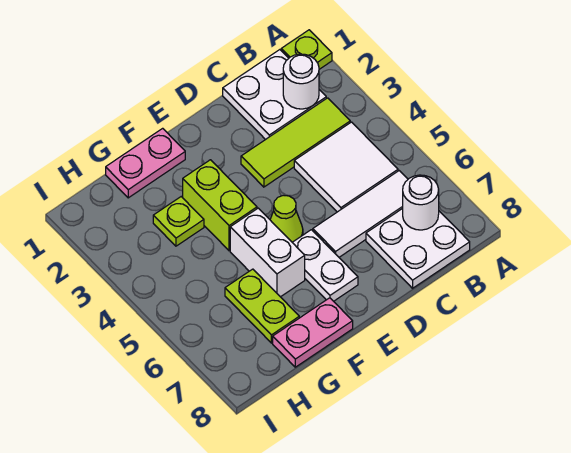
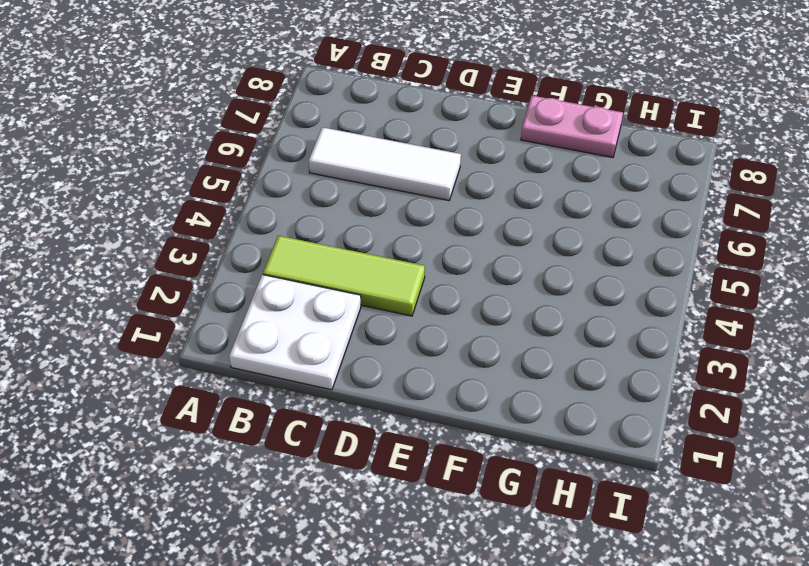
none -> lime plate A1 level 1
none -> white tile B4:C5 level 1
none -> white plate B7:C8 level 1

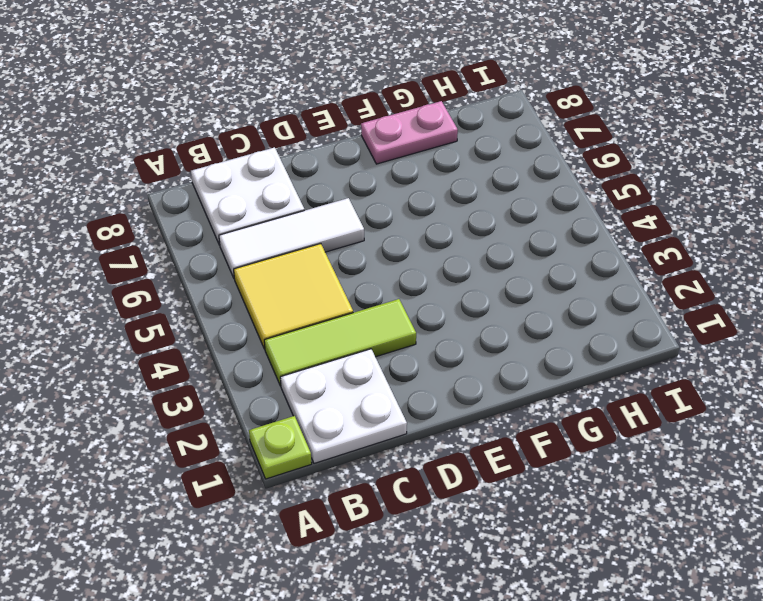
yellow tile B4:C5 level 1 -> white tile B4:C5 level 1
none -> lime cone E5 level 1
none -> white plate E6:E7 level 1
none -> pink plate F1:G1 level 1

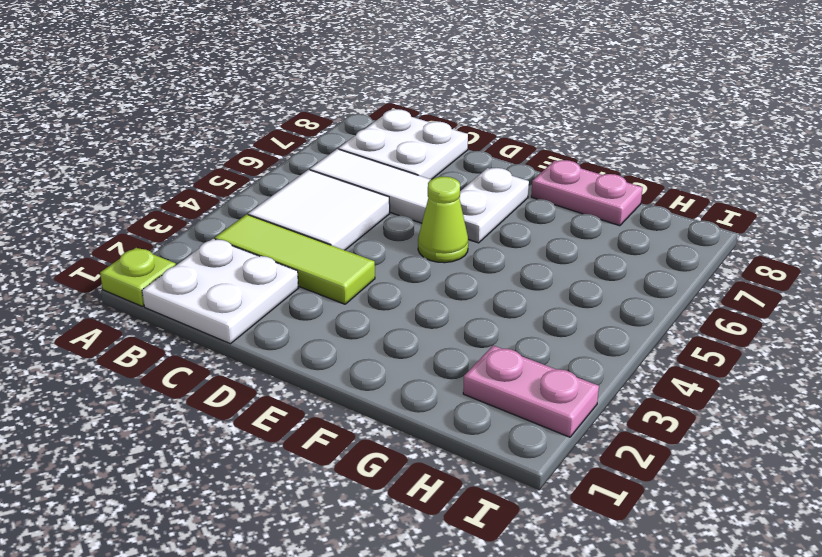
pink plate H2:I2 level 1 -> pink plate F1:G1 level 1
none -> lime brick F3:F4 level 1
none -> white brick F5:F6 level 1
none -> lime plate G3 level 1

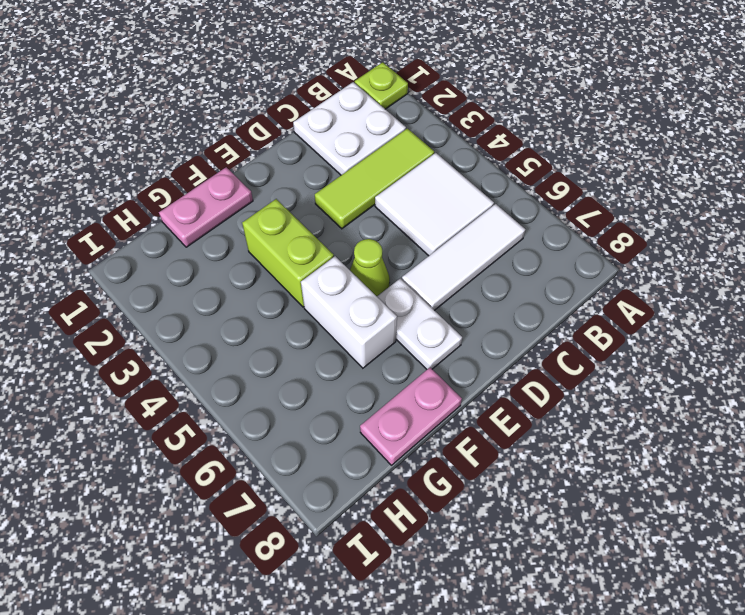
none -> white plate B7:C8 level 1
none -> lime plate G3 level 1
none -> lime plate G6:G7 level 1

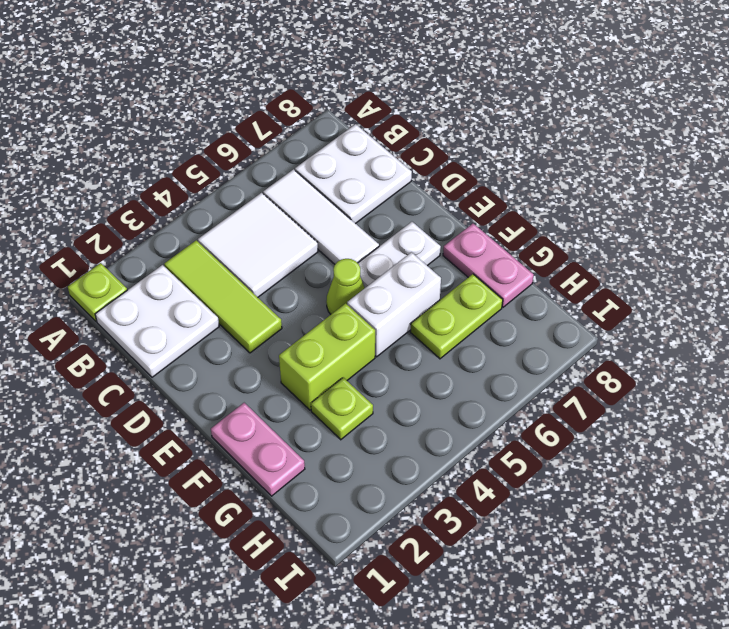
none -> white round brick B2 level 2
none -> white round brick B7 level 2

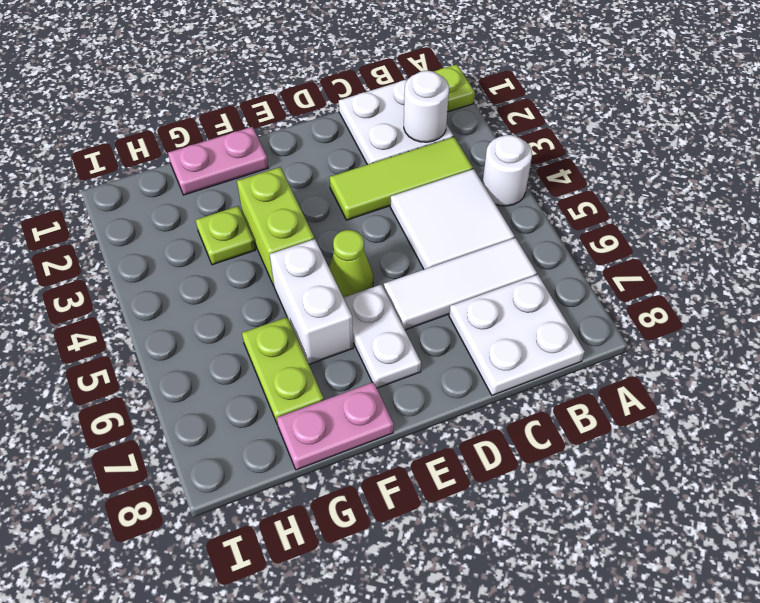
white round brick A4 level 1 -> white round brick B7 level 2

